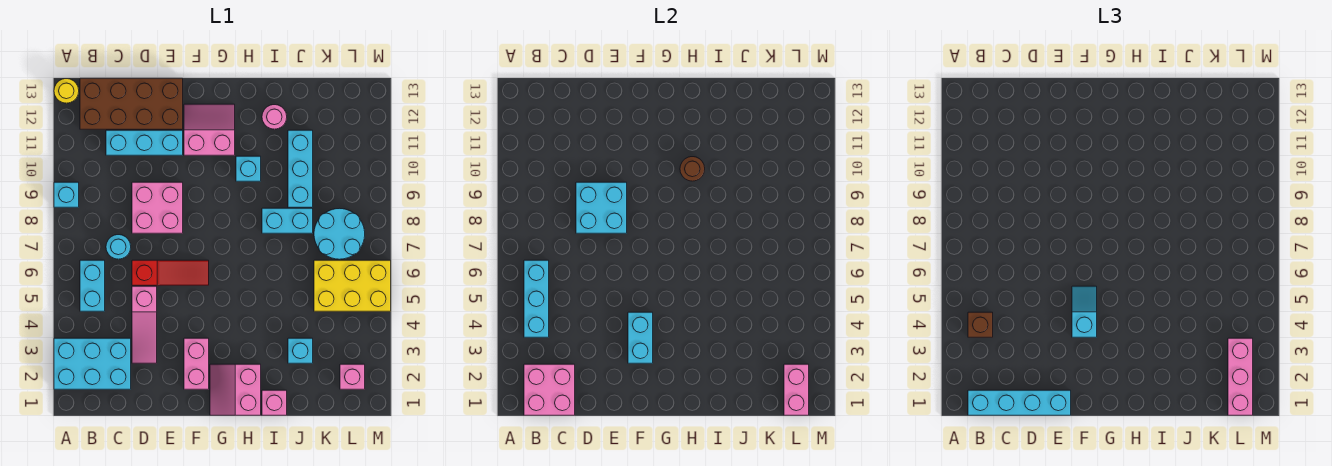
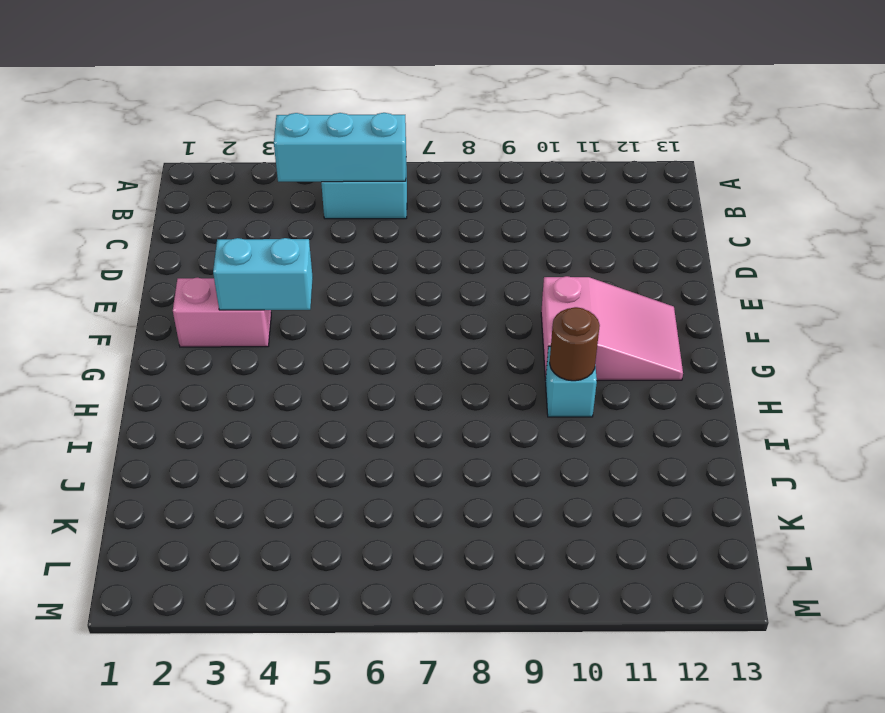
pink slope F10:G12 level 1 top 10 -> pink slope F11:G12 level 1 top 11
none -> cyan brick A2:C3 level 1
none -> cyan brick A9 level 1
none -> yellow round brick A13 level 1
none -> brown brick B12:E13 level 1

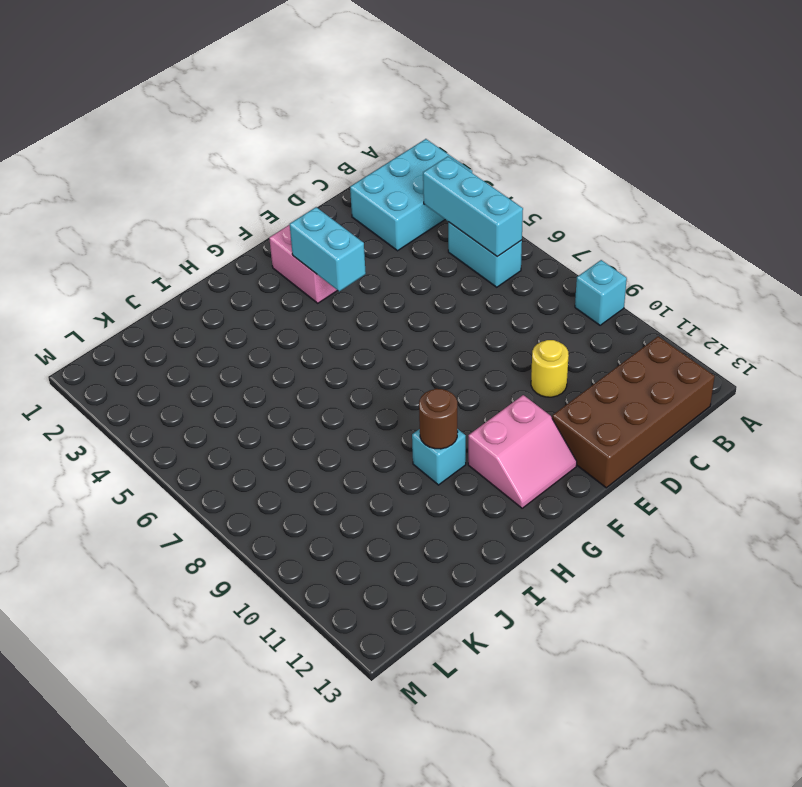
yellow round brick D10 level 1 -> yellow round brick A13 level 1
none -> cyan round brick C7 level 1
none -> cyan brick C11:E11 level 1
none -> pink slope D3:D5 level 1 top 5
none -> red slope D6:F6 level 1 top D

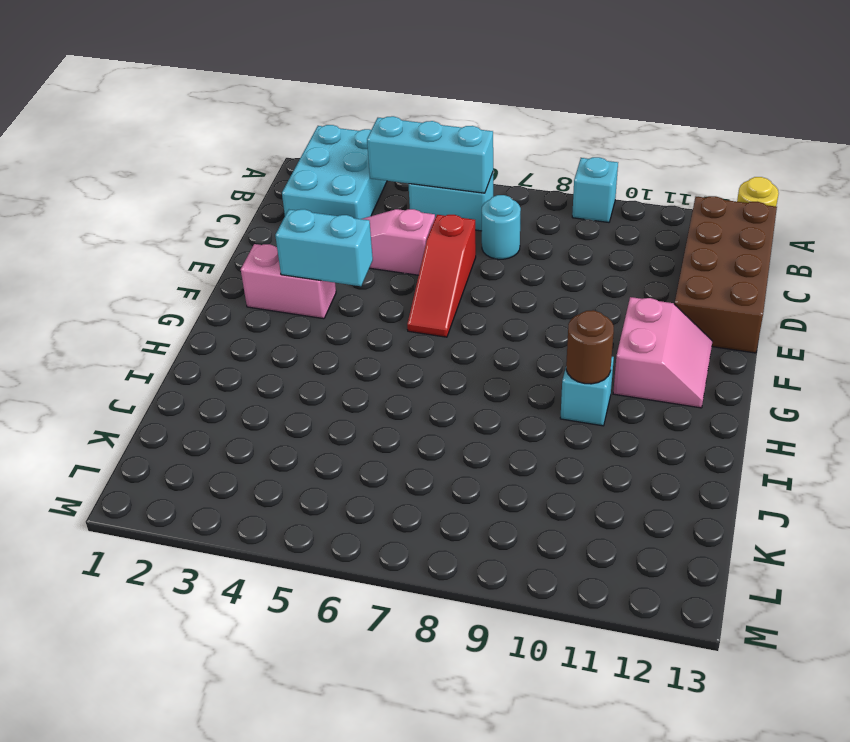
none -> cyan brick C11:E11 level 1
none -> pink brick D8:E9 level 1
none -> pink slope G1:H2 level 1 top H
none -> pink brick I1 level 1

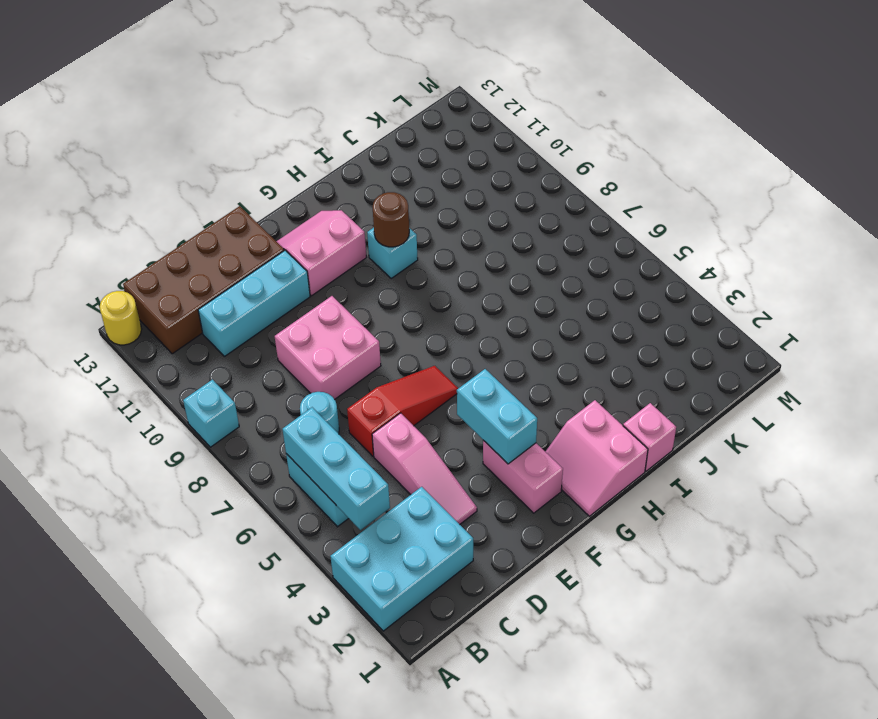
none -> cyan brick I8:J8 level 1
none -> pink round brick I12 level 1
none -> cyan brick J3 level 1
none -> cyan brick J9:J11 level 1

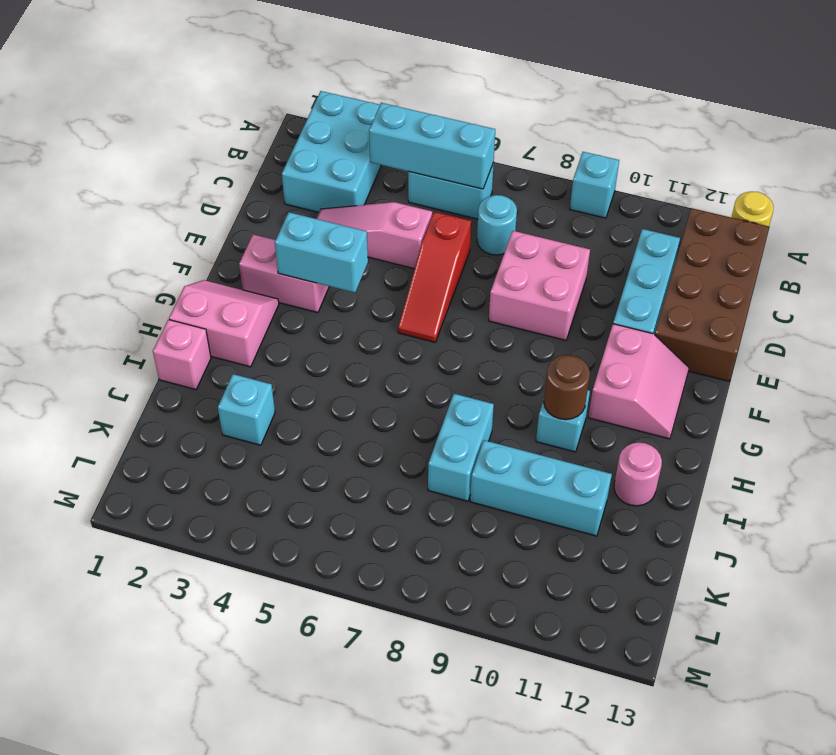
none -> yellow brick K5:M6 level 1
none -> cyan round brick K7:L8 level 1
none -> pink brick L2 level 1
none -> pink brick B1:C2 level 2

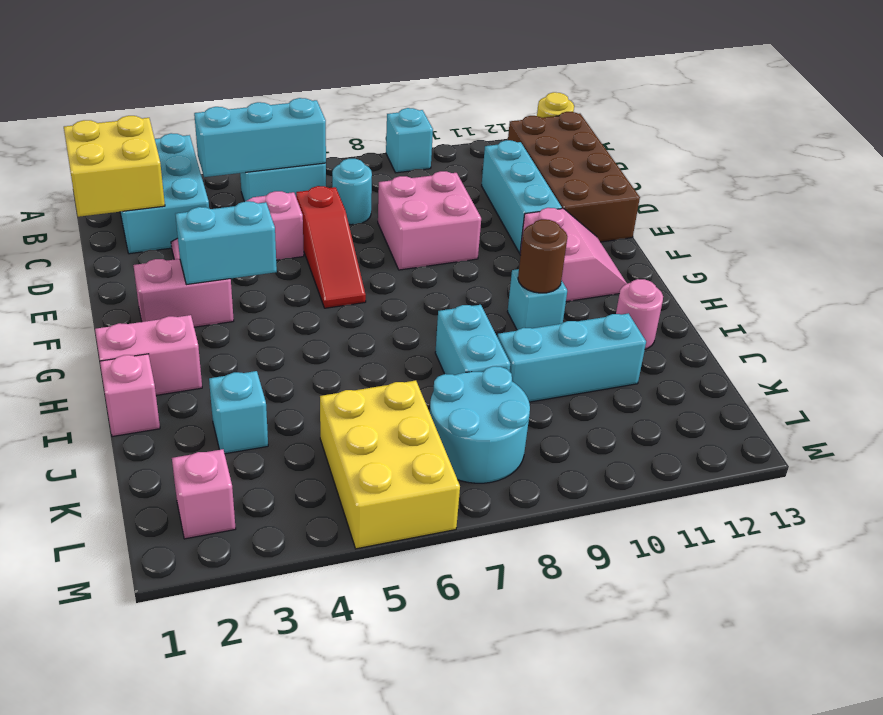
yellow brick B1:C2 level 2 -> pink brick B1:C2 level 2
none -> cyan brick D8:E9 level 2
none -> pink brick L1:L2 level 2
none -> cyan brick B1:E1 level 3
none -> brown brick B4 level 3

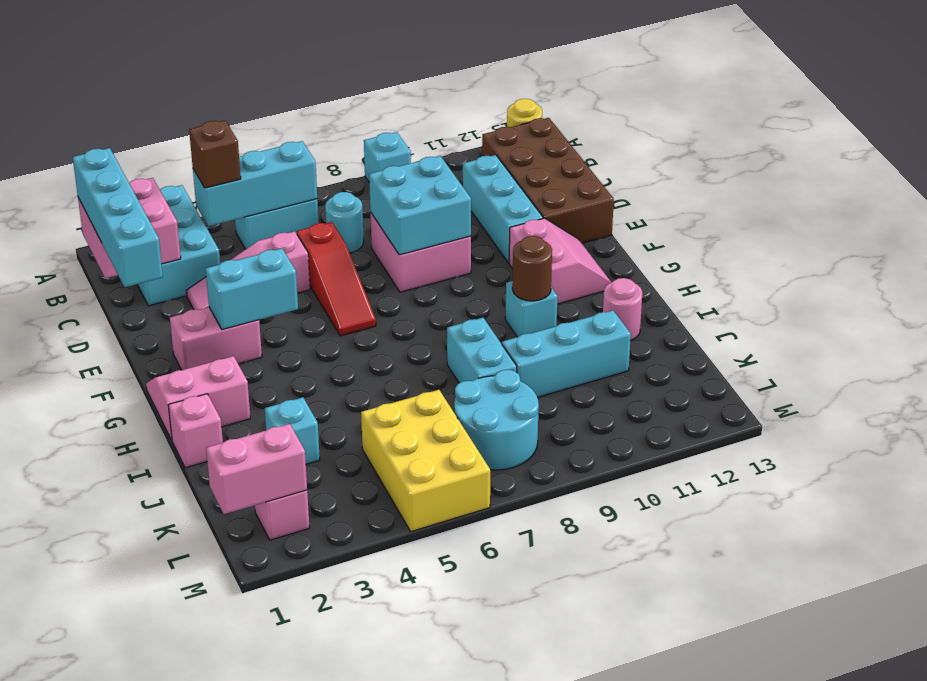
none -> cyan slope F4:F5 level 3 top 4
none -> pink brick L1:L3 level 3

